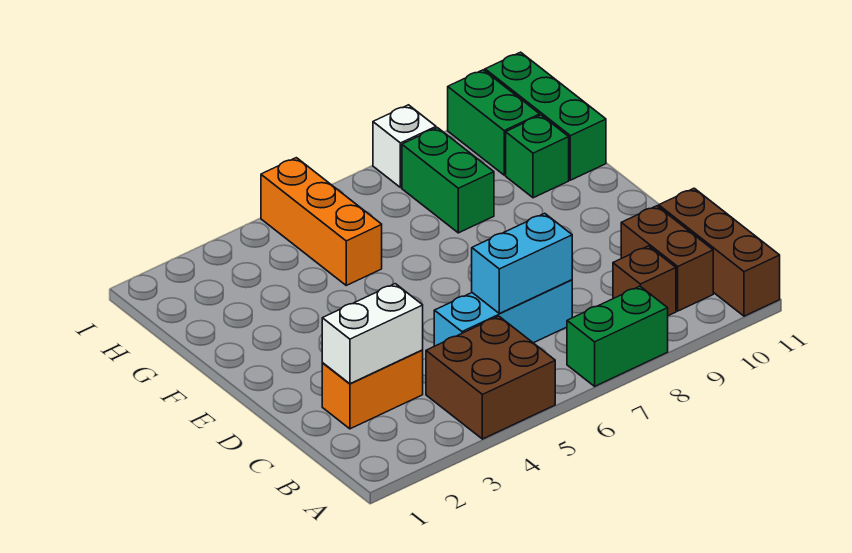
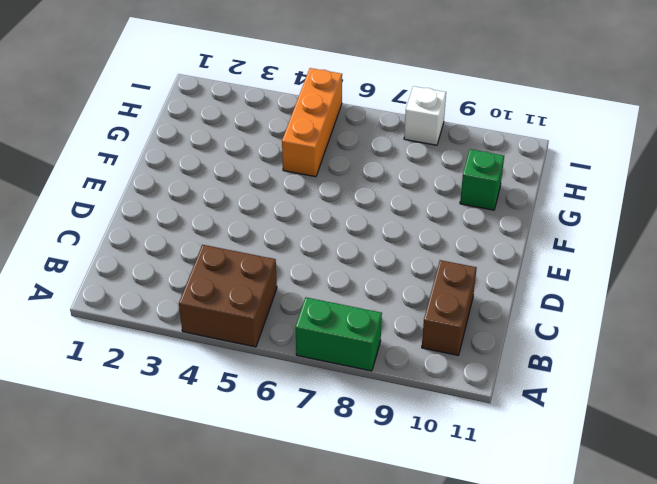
none -> brown brick A11:C11 level 1
none -> brown brick B9 level 1
none -> orange brick C2:C3 level 1

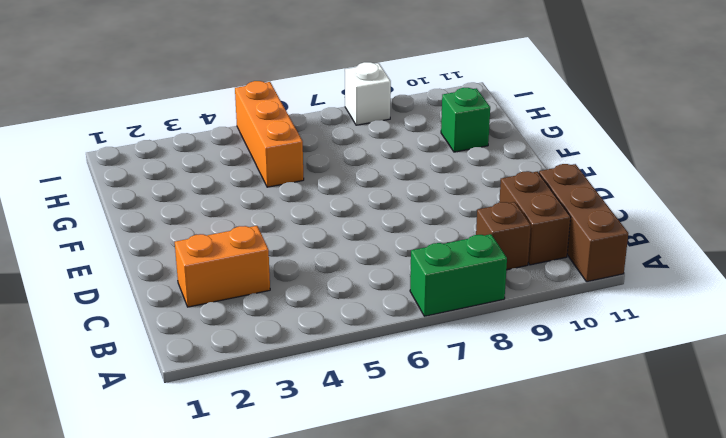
none -> brown brick A4:B5 level 1
none -> cyan brick C5:C7 level 1
none -> green brick G8:H8 level 1

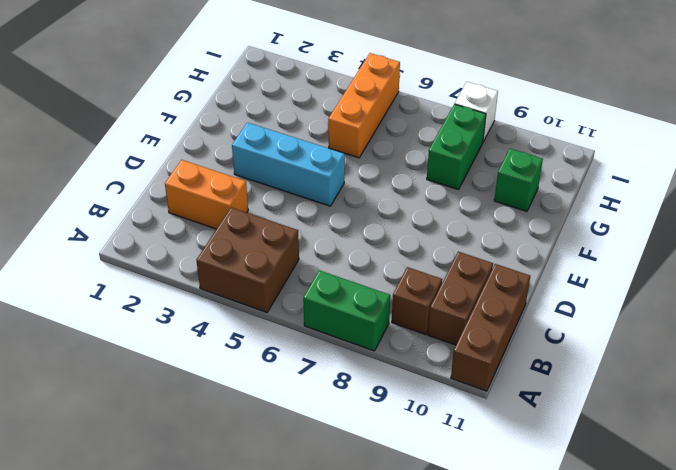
cyan brick E3:E5 level 1 -> cyan brick C5:C7 level 1
none -> green brick G11:I11 level 1
none -> green brick H10:I10 level 1
none -> white brick C2:C3 level 2

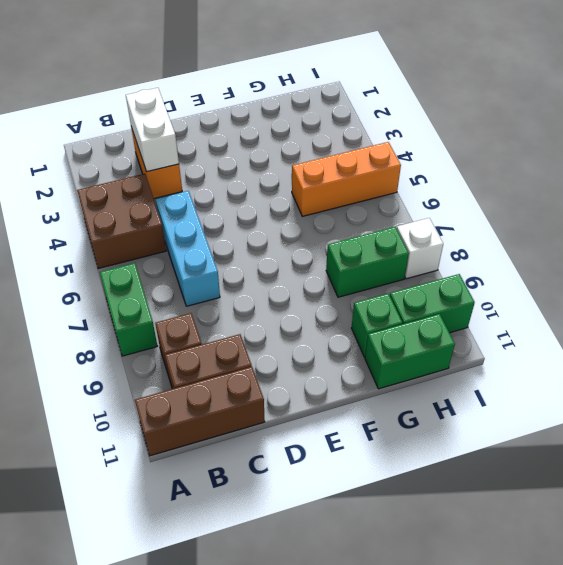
green brick G11:H11 level 1 -> green brick G11:I11 level 1
none -> cyan brick C6:C7 level 2

